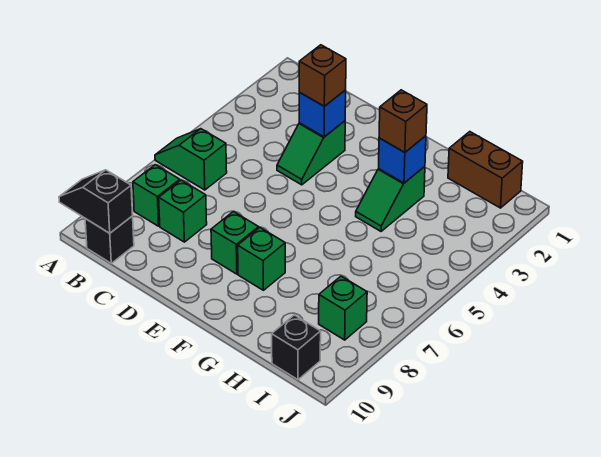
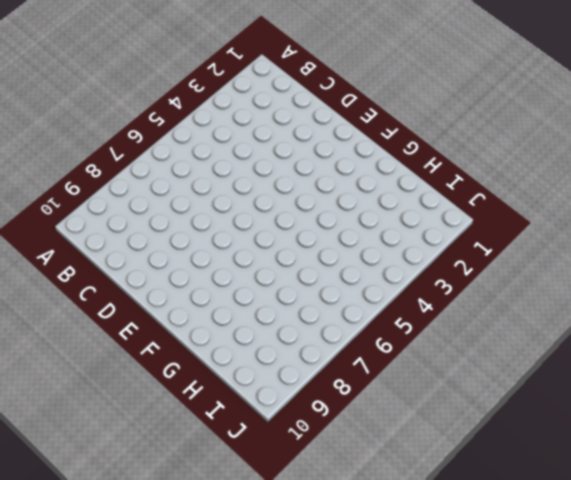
none -> green slope A6:B6 level 1 top B
none -> green brick B8 level 1
none -> black brick B10 level 1

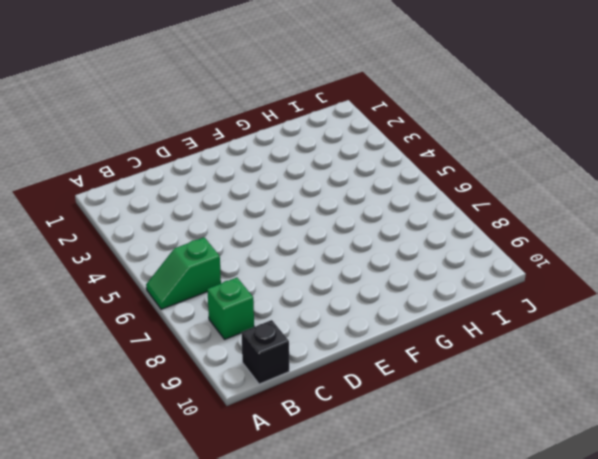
none -> green brick C8 level 1
none -> green slope D3:D4 level 1 top 3
none -> green brick E8 level 1

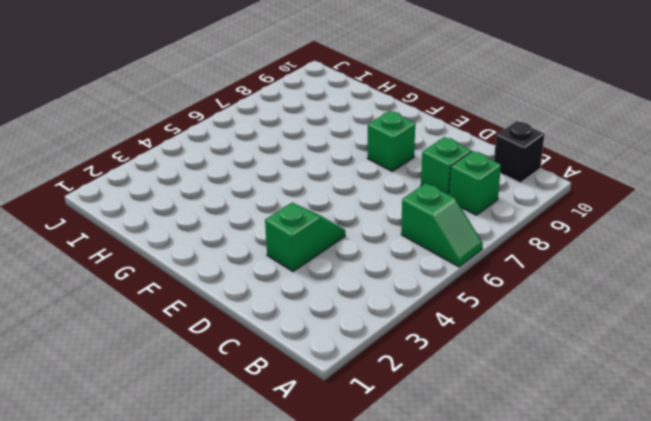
none -> green brick F8 level 1
none -> green slope G3:G4 level 1 top 3
none -> brown brick H1:I1 level 1

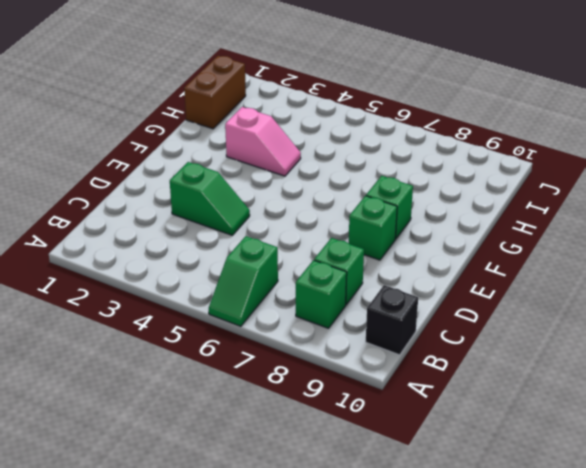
pink slope G3:G4 level 1 top 3 -> green slope G3:G4 level 1 top 3
none -> green brick I8 level 1
none -> black brick I10 level 1
none -> black slope A10:B10 level 2 top B

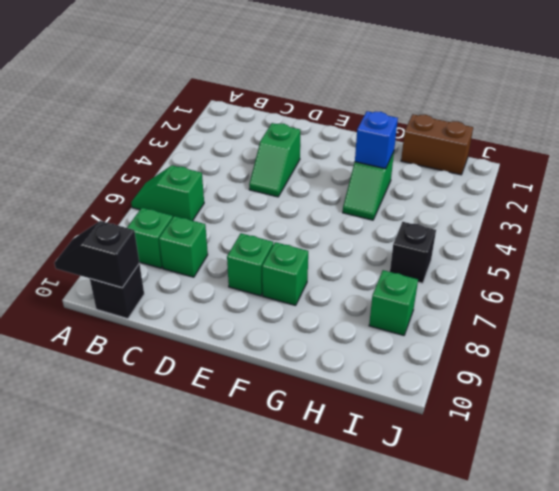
black brick I6 level 1 -> black brick I10 level 1
none -> blue brick D3 level 2
none -> brown brick D3 level 3
none -> brown brick G3 level 3

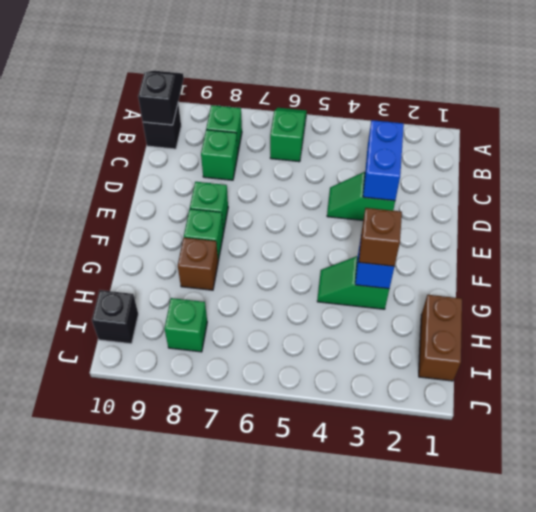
blue brick C3:D3 level 2 -> blue brick D3 level 2
brown brick G8 level 1 -> brown brick D3 level 3

